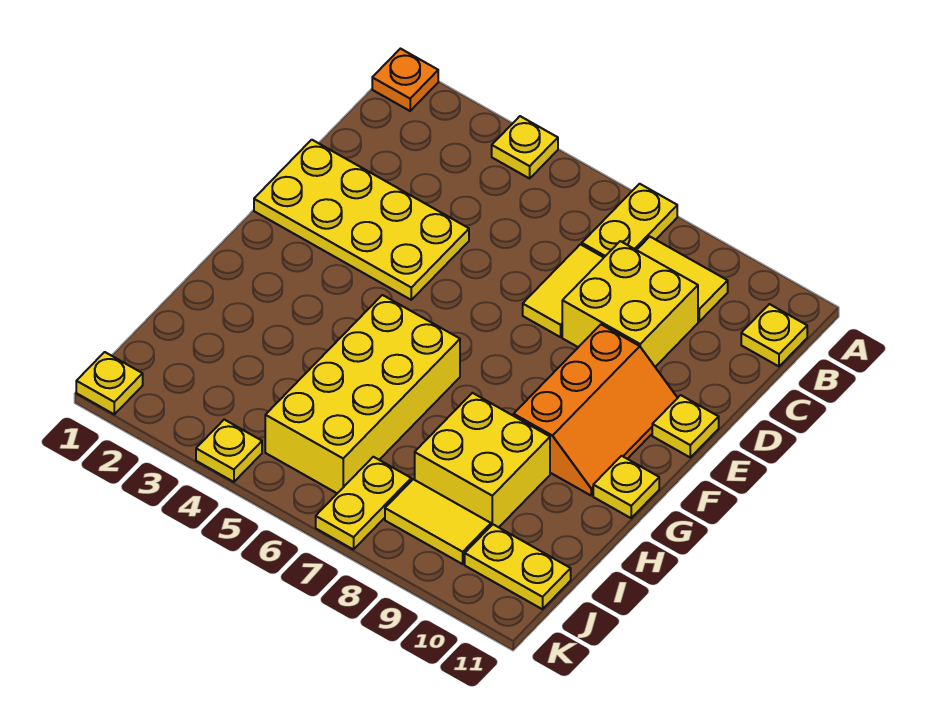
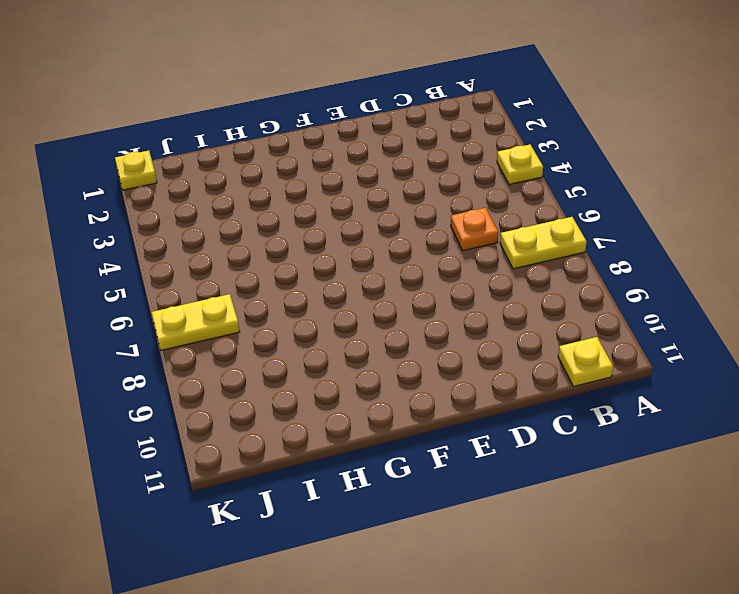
orange plate C6 level 1 -> orange plate A1 level 1
none -> yellow tile B8:B9 level 1
none -> yellow tile C7:D7 level 1
none -> yellow brick C8:D9 level 1

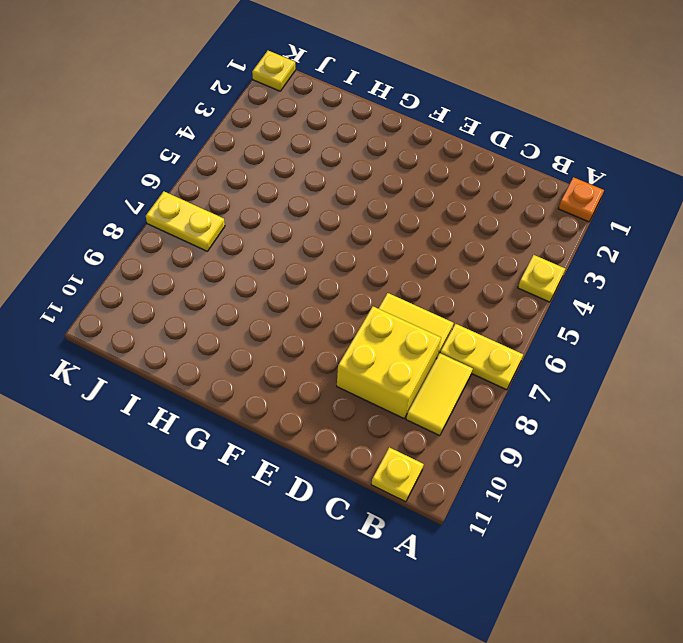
none -> yellow plate D1:E4 level 1
none -> orange slope E9:G10 level 1 top 9
none -> yellow plate E11 level 1

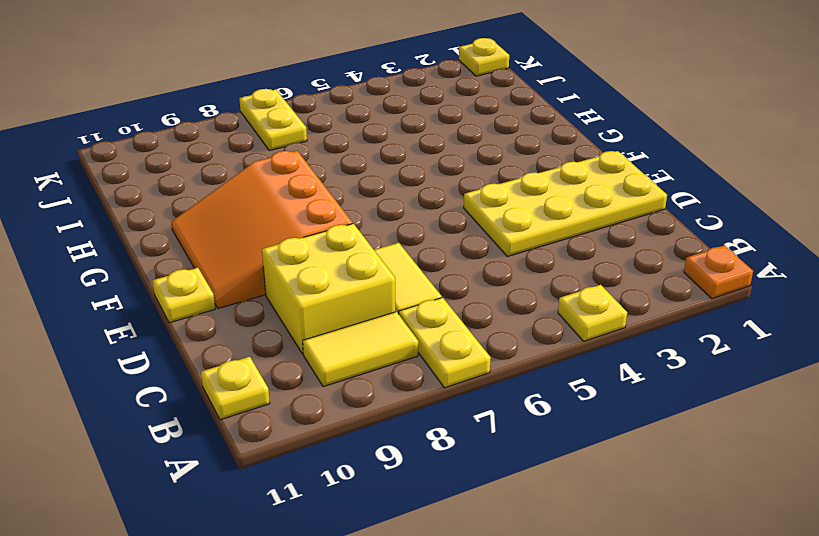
orange slope E8:G10 level 1 top 8 -> orange slope E9:G10 level 1 top 9
none -> yellow brick G5:J6 level 1
none -> yellow plate G11 level 1
none -> yellow brick H8:I9 level 1

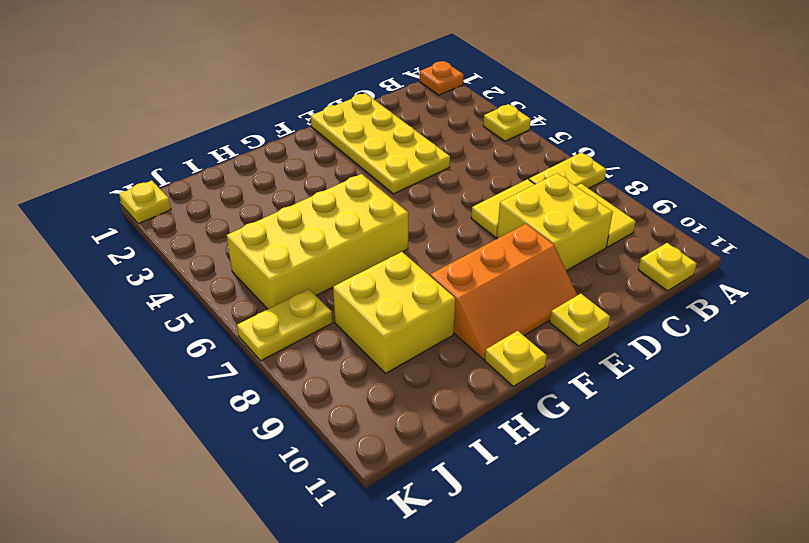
none -> yellow tile J8:J9 level 1
none -> yellow plate J10:J11 level 1
none -> yellow plate K4 level 1

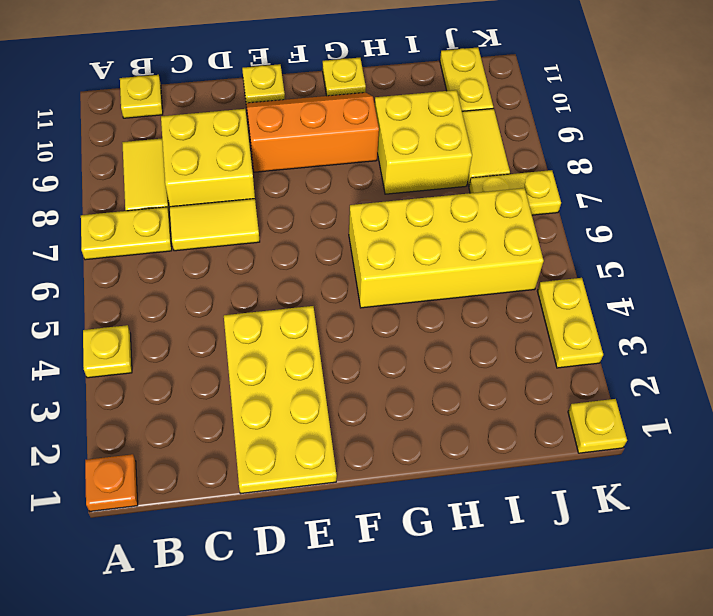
yellow plate K3:K4 level 1 -> yellow plate K4 level 1

